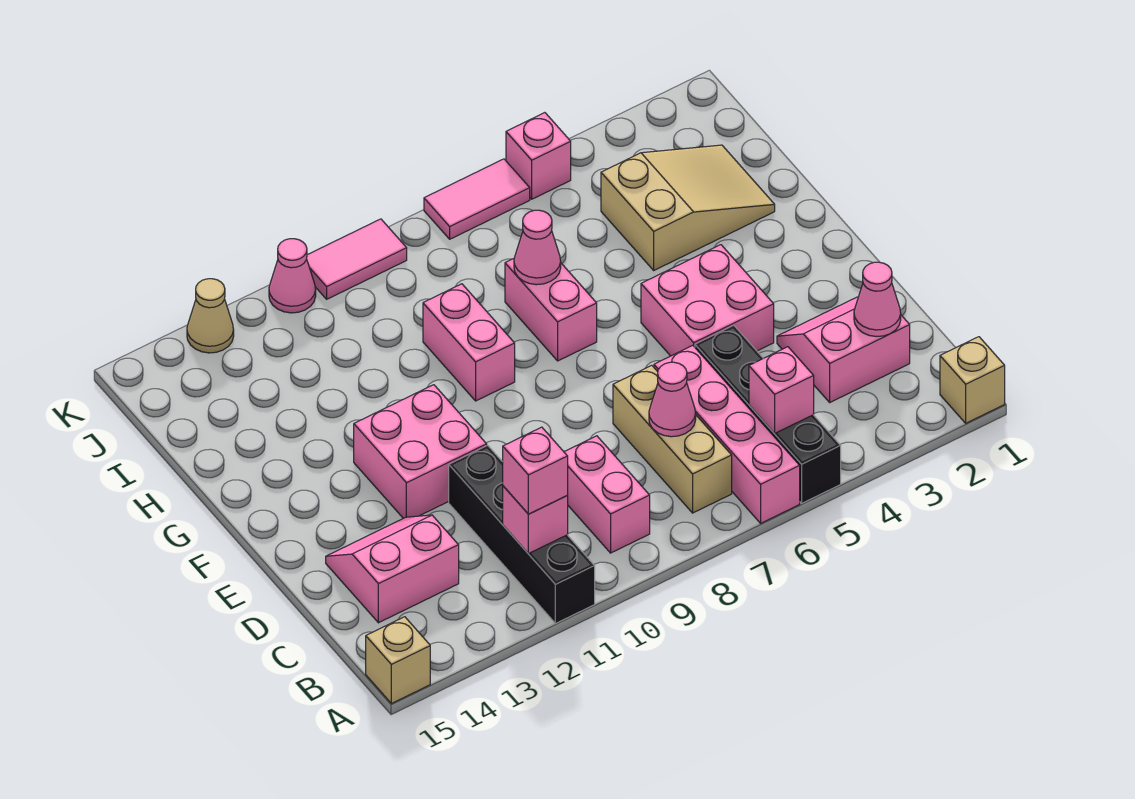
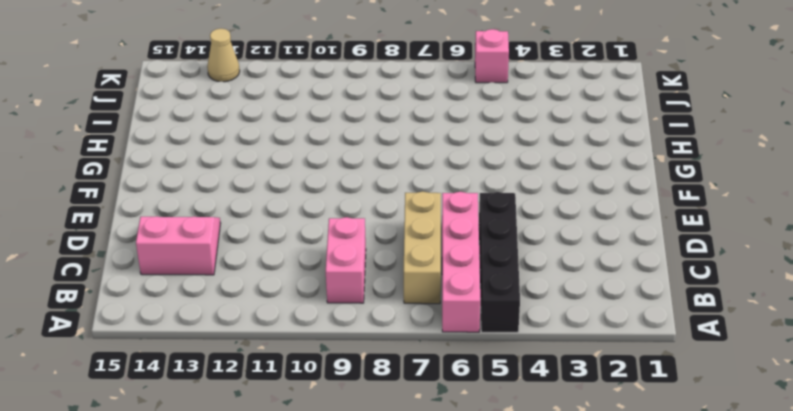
none -> tan brick A1 level 1
none -> black brick A11:D11 level 1
none -> tan brick A15 level 1

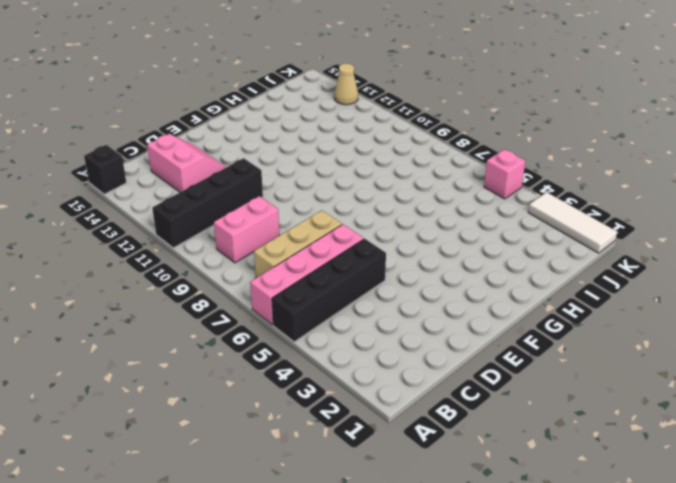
black brick A15 level 1 -> tan brick A15 level 1
white tile K1:K3 level 1 -> none
none -> tan brick A1 level 1
none -> pink slope C2:D3 level 1 top C
none -> pink brick E4:F5 level 1

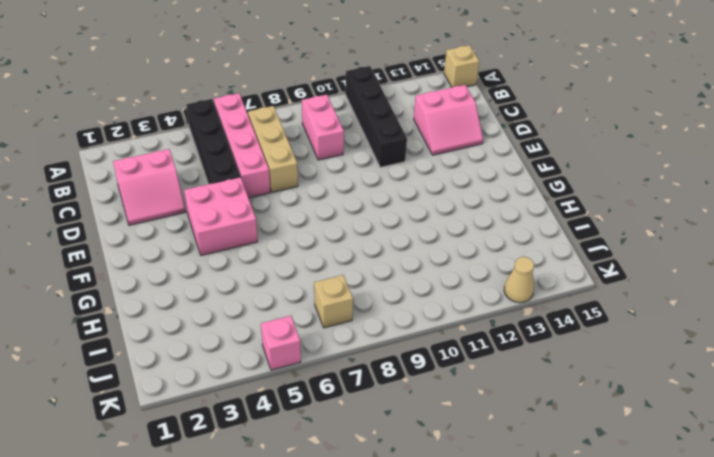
tan brick J7 level 1 -> tan brick A1 level 1
none -> pink brick E11:F12 level 1
none -> pink brick G7:H7 level 1
none -> pink brick G9:H9 level 1

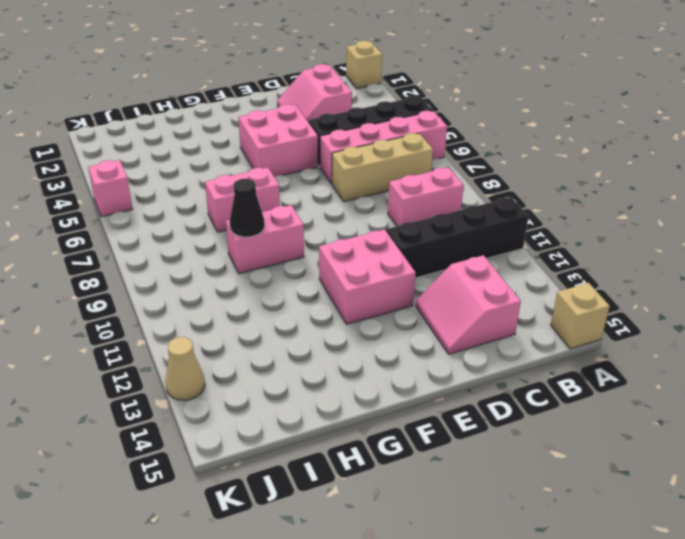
black cone H9 level 2 -> none
none -> tan slope H2:I4 level 1 top 4
none -> pink tile K6:K7 level 1
none -> pink tile K9:K10 level 1

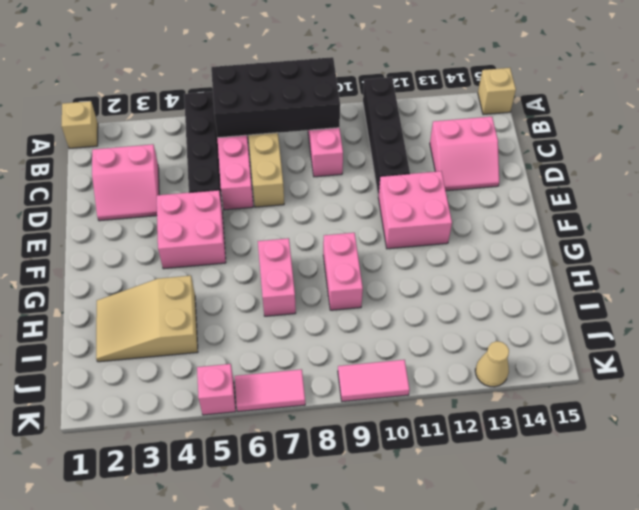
black brick A6:B9 level 2 -> none
none -> pink cone K11 level 1
none -> pink brick B5 level 2
none -> pink brick B11 level 2

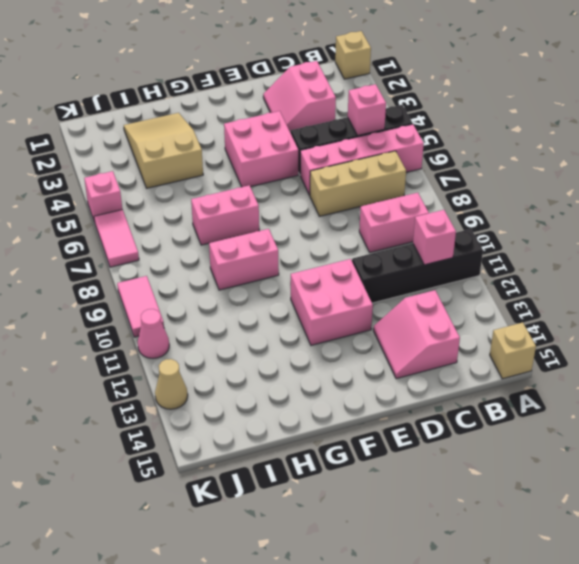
none -> pink cone C2 level 2
none -> pink cone C7 level 2
none -> pink cone H7 level 2

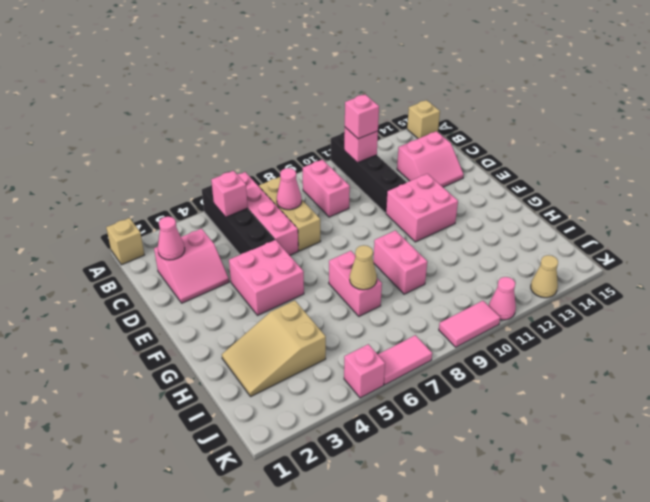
tan cone H7 level 2 -> pink cone H7 level 2

